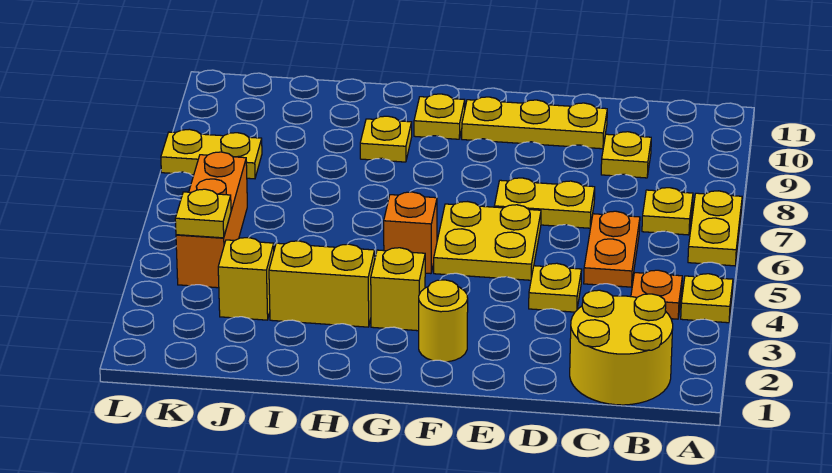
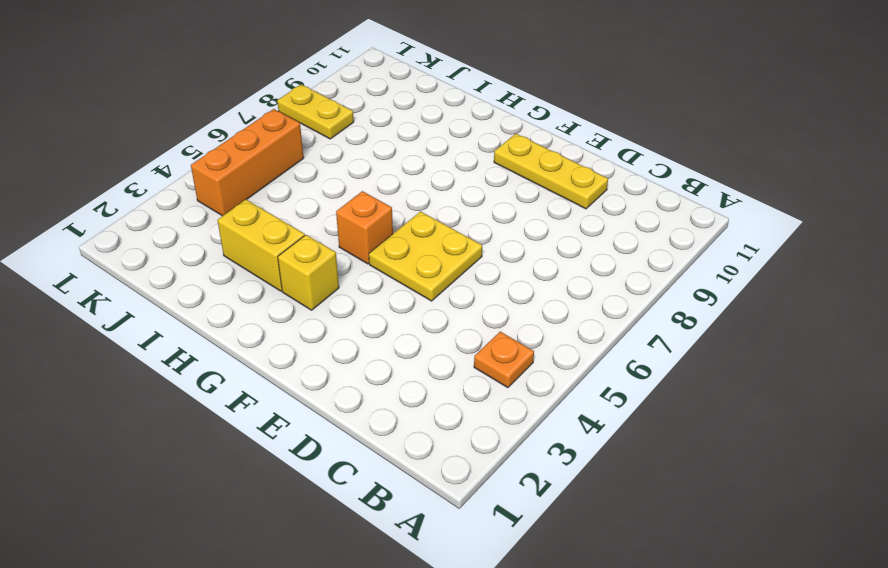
none -> yellow plate A4 level 1
none -> yellow plate A6:A7 level 1
none -> yellow round brick B1:C2 level 1

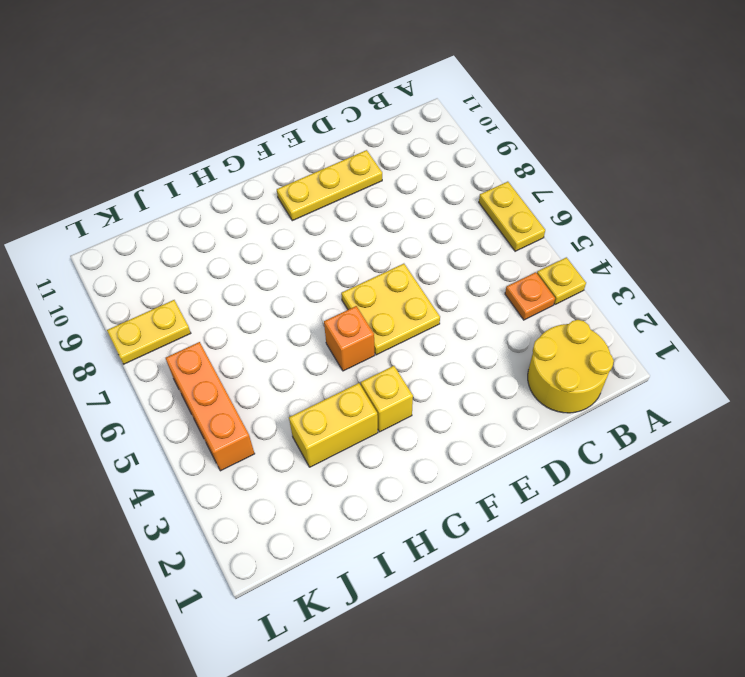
none -> yellow plate B7 level 1
none -> orange plate C5:C6 level 1
none -> yellow plate C9 level 1

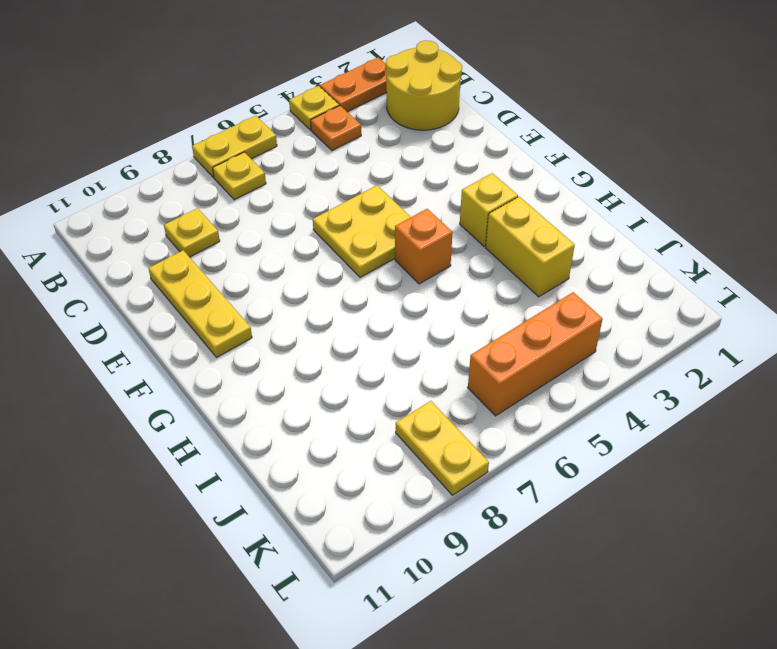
orange plate A2:A3 level 1 -> orange plate C5:C6 level 1
none -> yellow plate D4 level 1
none -> yellow plate D7:E7 level 1
none -> yellow round brick F2 level 1

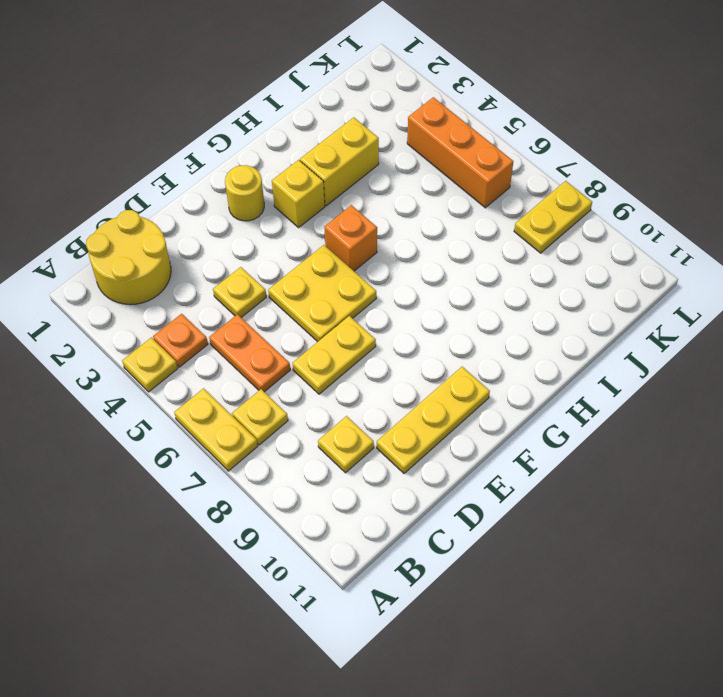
none -> yellow plate G10 level 1
none -> yellow plate H9 level 1
none -> yellow brick J3 level 1

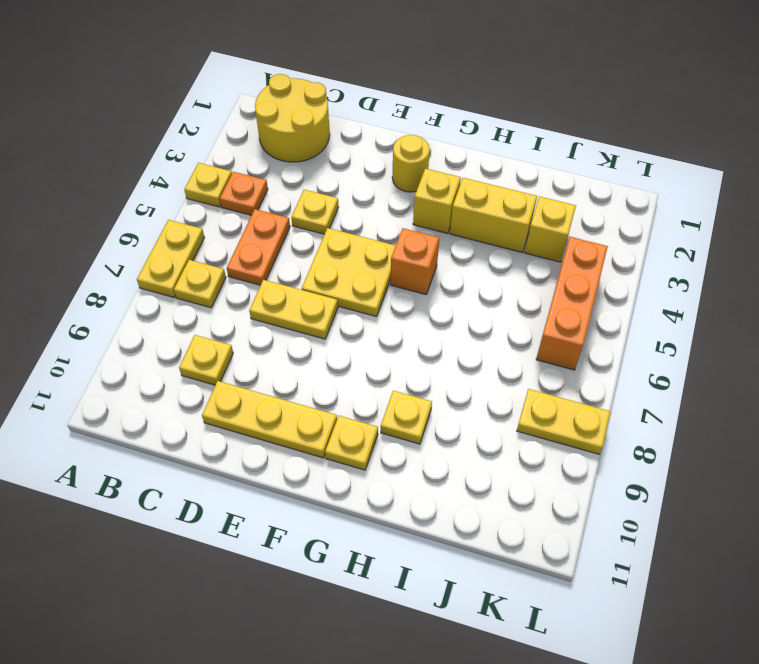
none -> yellow plate K4 level 2

